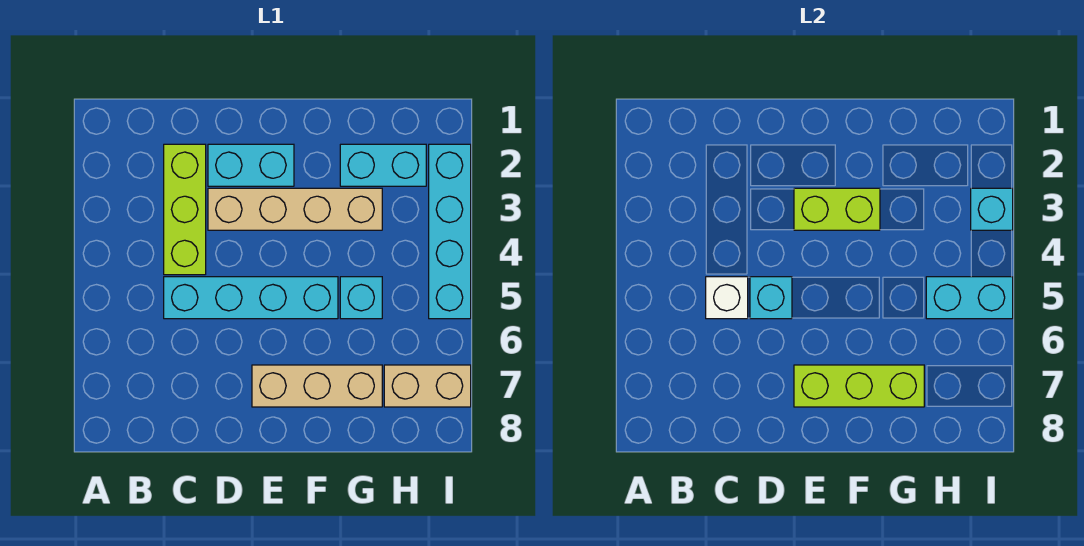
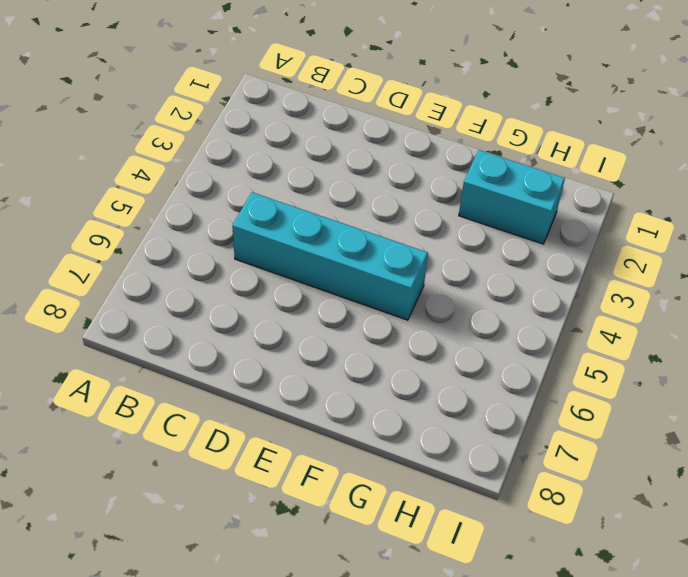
none -> lime brick C2:C4 level 1
none -> cyan brick D2:E2 level 1
none -> tan brick D3:G3 level 1

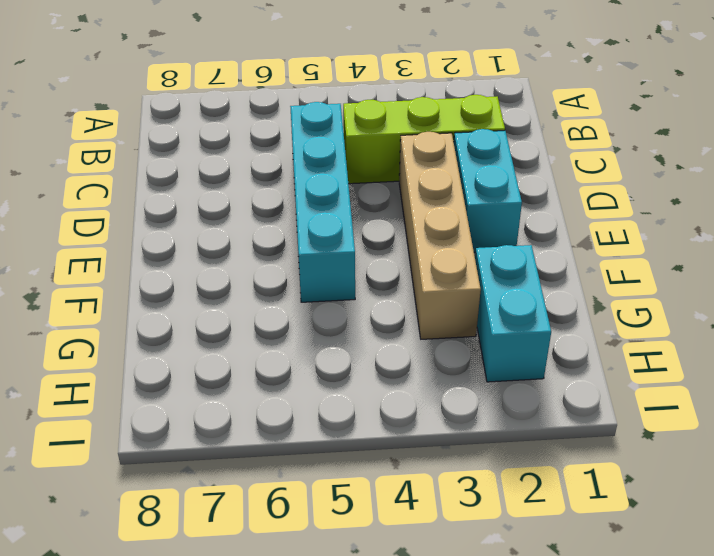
none -> tan brick E7:G7 level 1
none -> cyan brick G5 level 1
none -> tan brick H7:I7 level 1

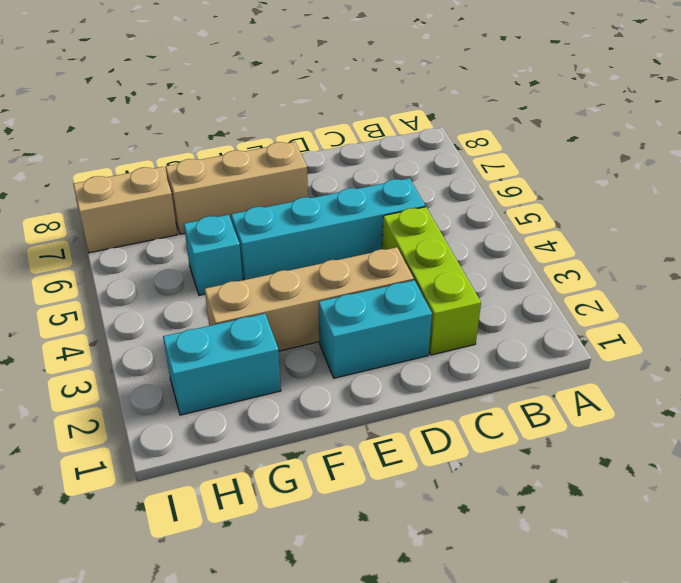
none -> cyan brick I2:I5 level 1
none -> white brick C5 level 2
none -> cyan brick D5 level 2

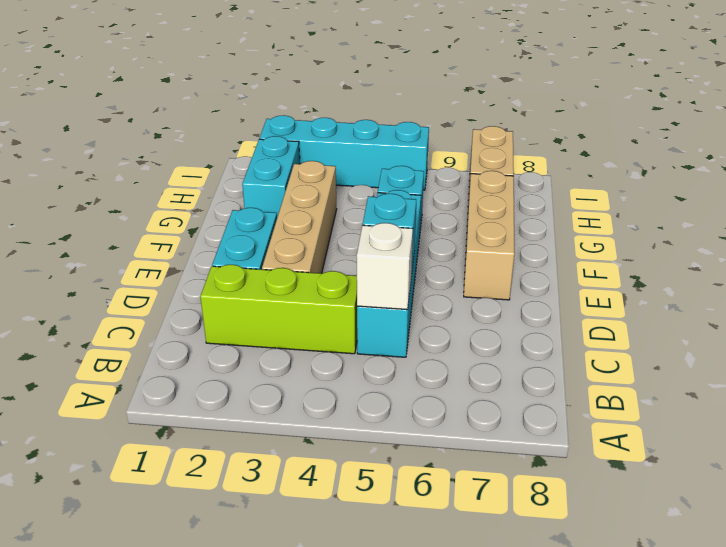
none -> lime brick E3:F3 level 2
none -> lime brick E7:G7 level 2
none -> cyan brick H5:I5 level 2

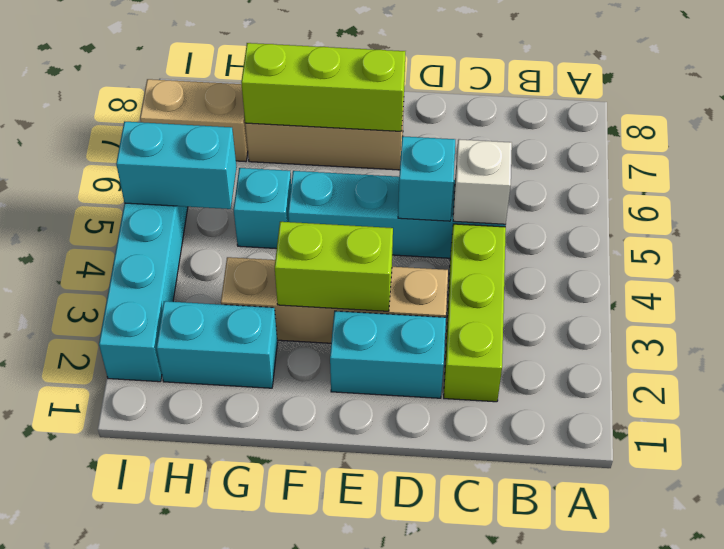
none -> cyan brick I3 level 2

